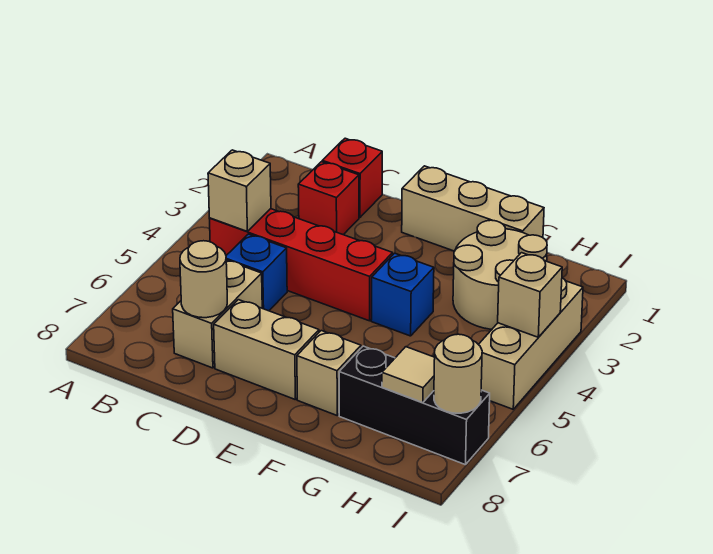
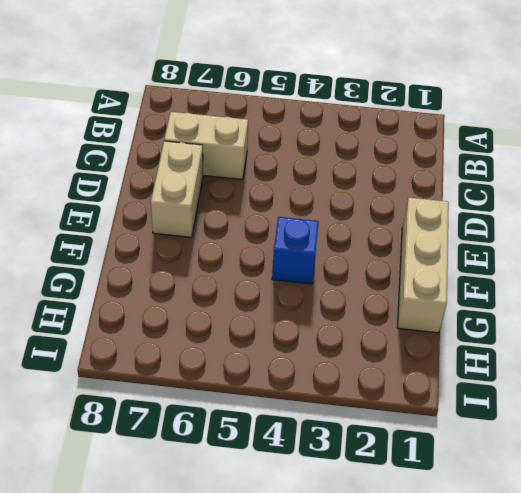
none -> red brick B4:E4 level 1
none -> red brick C1 level 1
none -> red brick C2 level 1

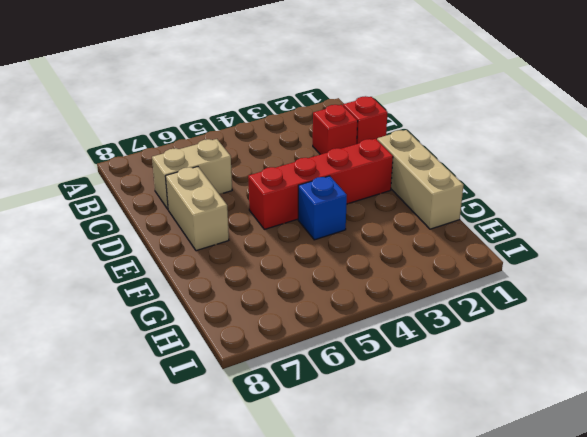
red brick E2:E5 level 1 -> red brick B4:E4 level 1
none -> blue brick C5 level 1
none -> tan brick F7 level 1
none -> tan round brick G2:H3 level 1

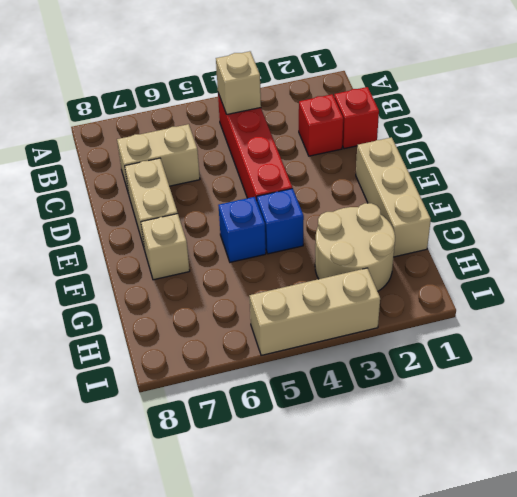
blue brick F5 level 1 -> blue brick C5 level 1
none -> black brick G7:I7 level 1
none -> tan round brick C7 level 2
none -> tan tile H7 level 2

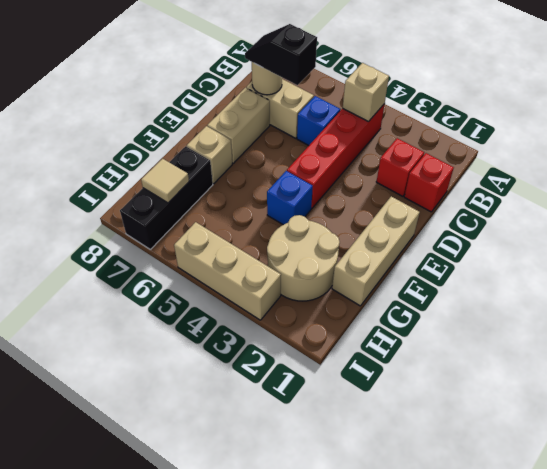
black slope C6:C7 level 3 top 6 -> none
none -> tan brick I4 level 2
none -> tan round brick I7 level 2

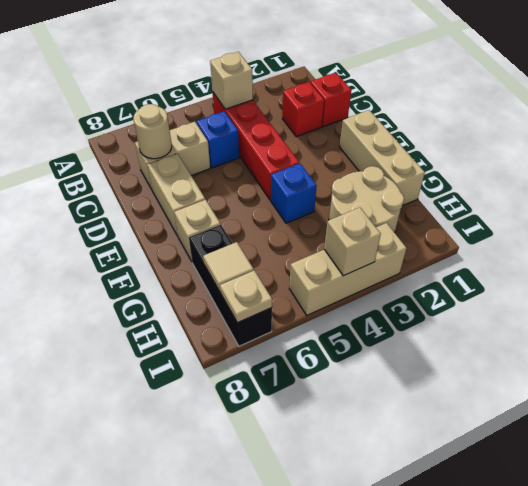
tan plate I7 level 2 -> tan round brick I7 level 2

